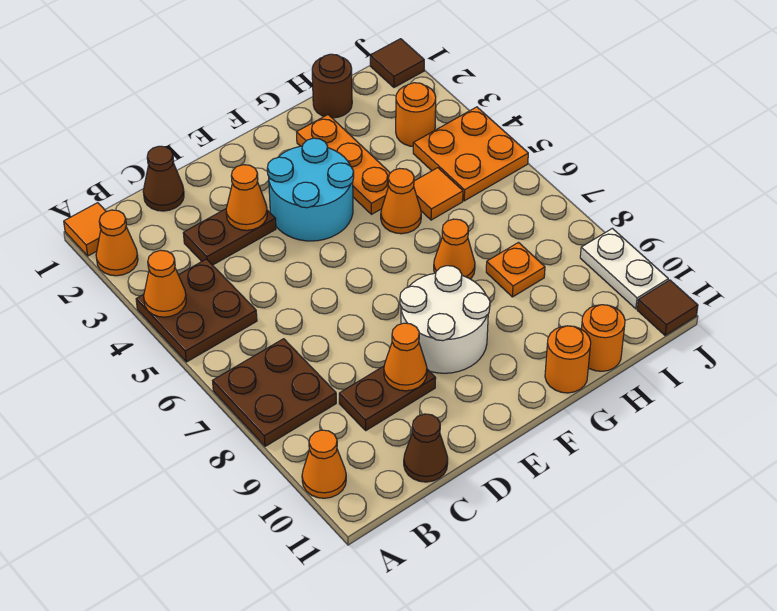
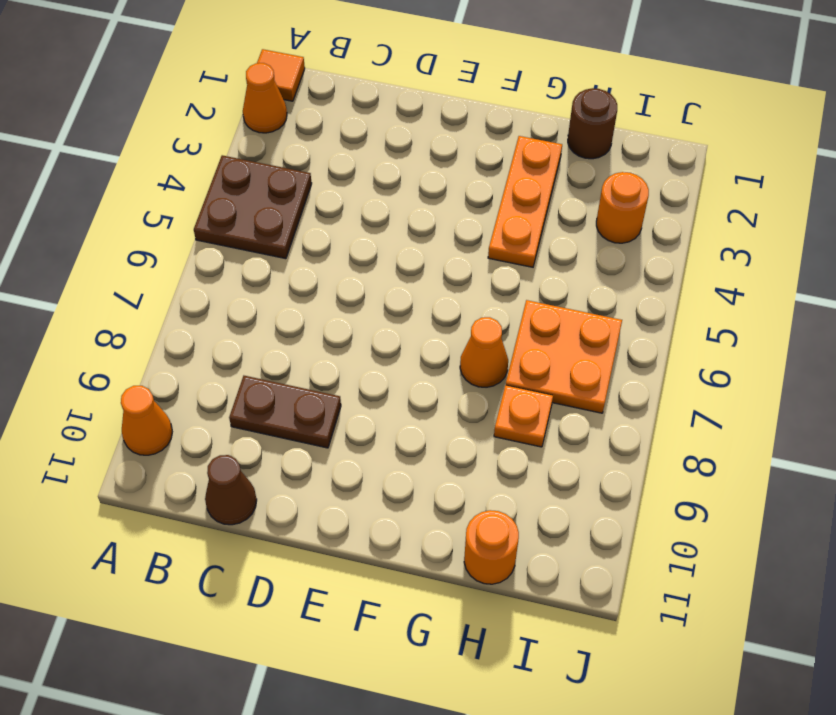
orange plate H6:I7 level 1 -> orange plate I4:J5 level 1
none -> brown plate A7:B8 level 1
none -> brown cone C1 level 1
none -> brown plate C3:D3 level 1

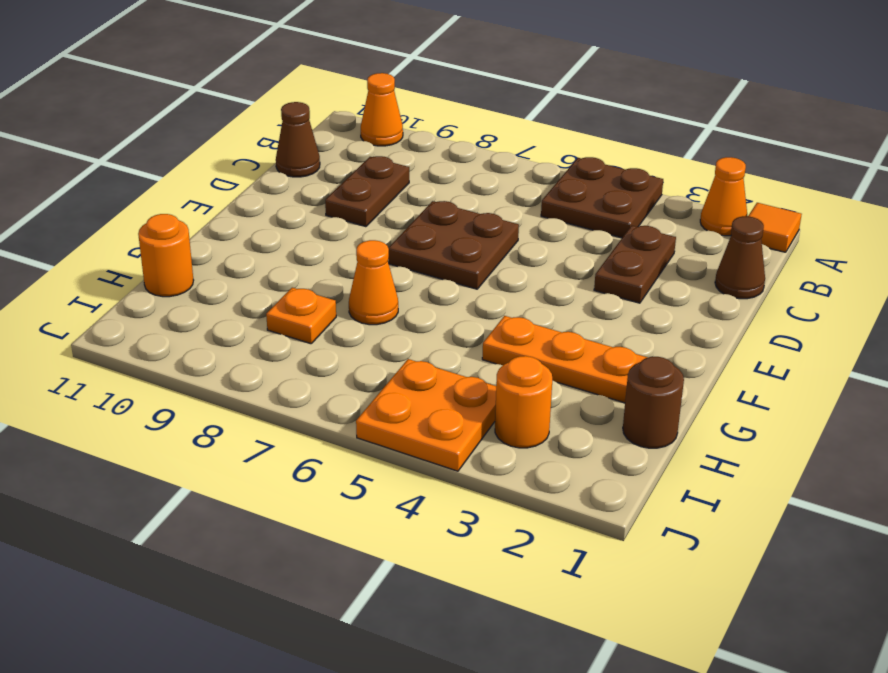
brown plate D6:E7 level 1 -> brown plate A7:B8 level 1
none -> cyan round brick E3:F4 level 1
none -> white round brick E8:F9 level 1
none -> orange cone G5 level 1

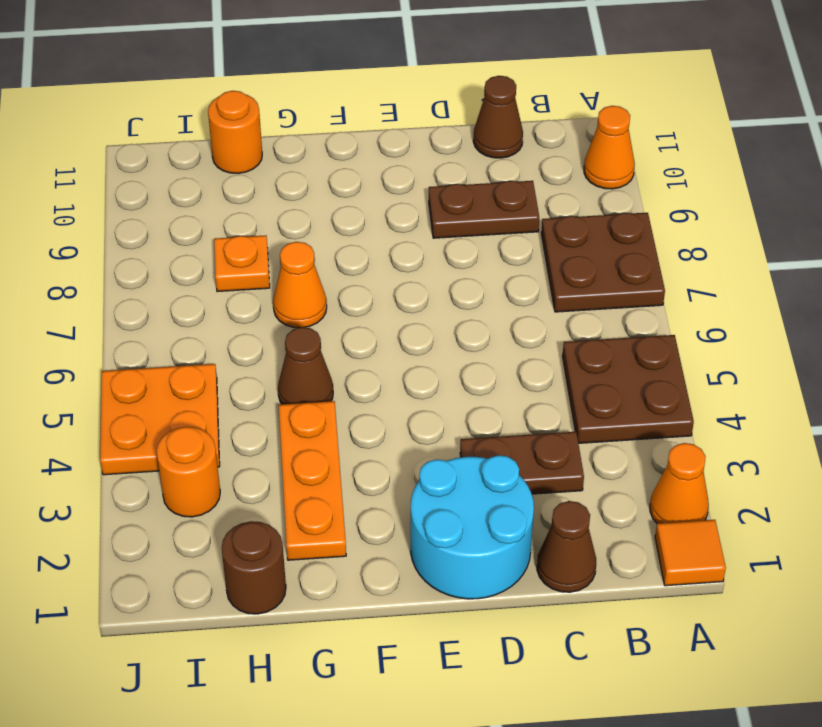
cyan round brick D1:E2 level 1 -> cyan round brick E3:F4 level 1
brown cone G5 level 1 -> orange cone G5 level 1
none -> white round brick E8:F9 level 1
none -> orange round brick G11 level 1
none -> orange tile H5 level 1

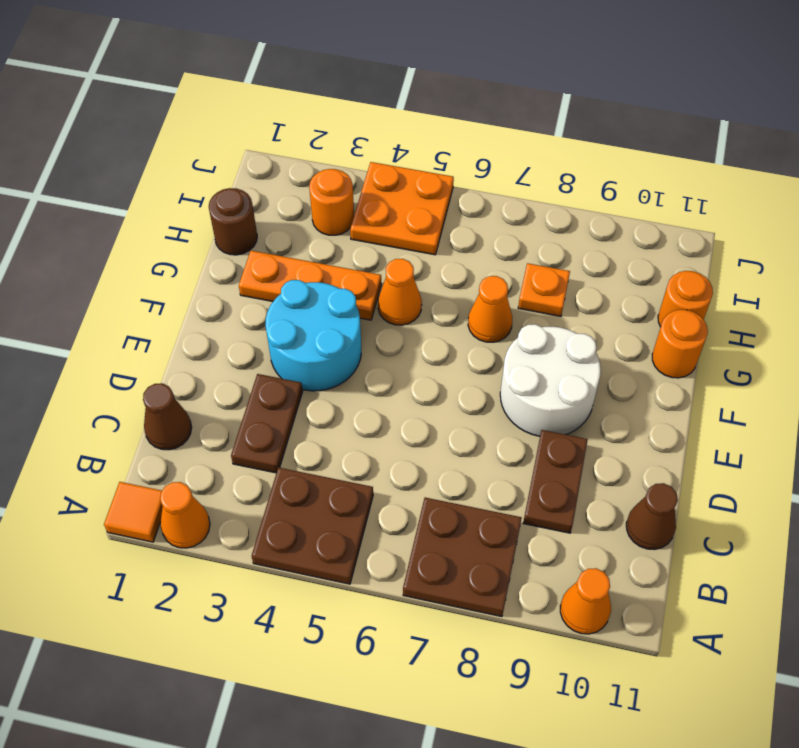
none -> orange tile H5 level 1
none -> brown tile J1 level 1
none -> white plate J9:J10 level 1

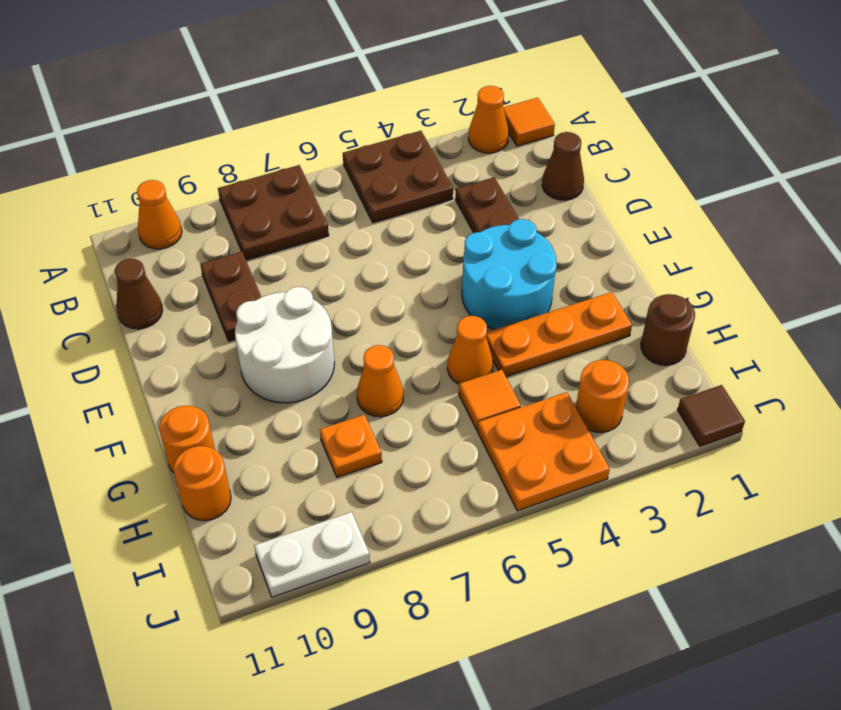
none -> brown tile J11 level 1
none -> orange cone A4 level 2
none -> orange cone D3 level 2

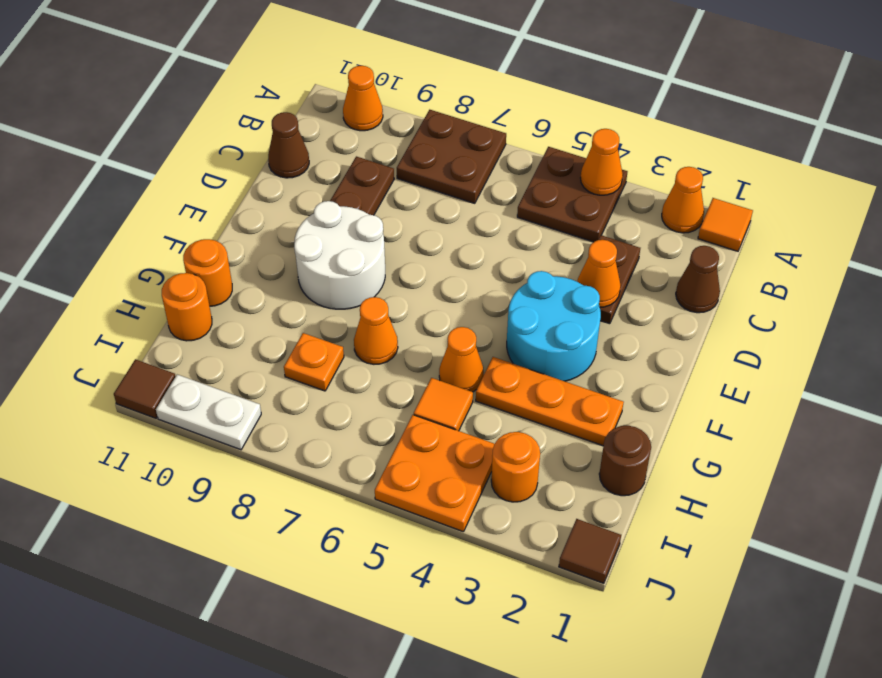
none -> orange cone D9 level 2

